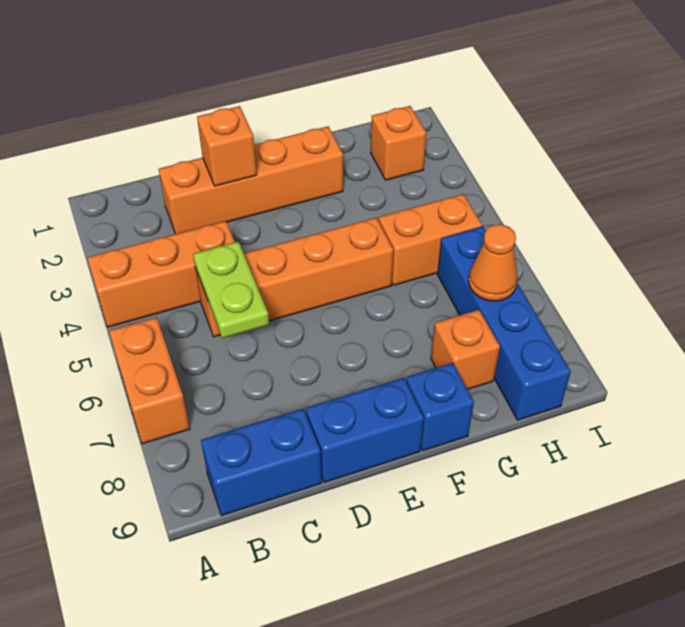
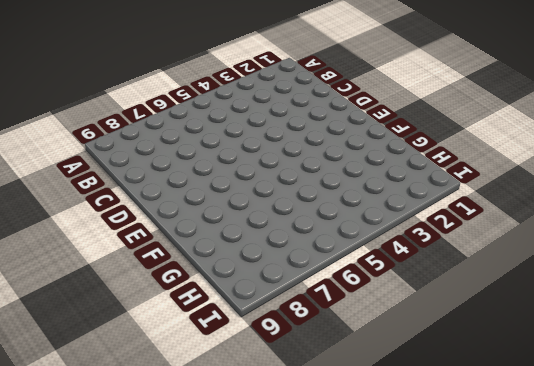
none -> orange brick A4:C4 level 1
none -> orange brick A6:A7 level 1
none -> blue brick B9:C9 level 1

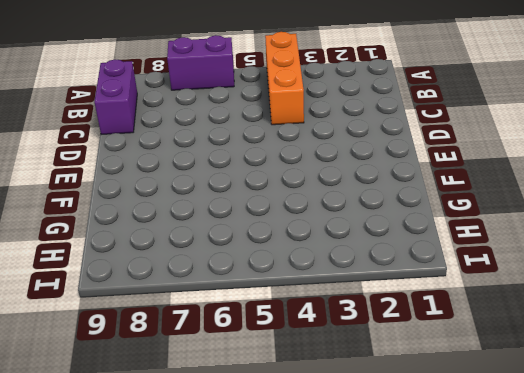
purple brick A6:A7 level 1 -> orange brick A6:A7 level 1
purple brick B9:C9 level 1 -> blue brick B9:C9 level 1
none -> orange brick C2:F2 level 1
none -> orange brick C5:F5 level 1
none -> blue brick D9:E9 level 1

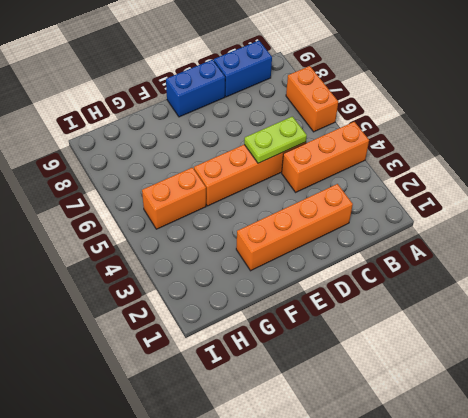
lime plate C5:D5 level 2 -> lime plate C5:C6 level 2
none -> blue brick F9 level 1
none -> orange brick G8 level 1
none -> orange brick H2 level 1

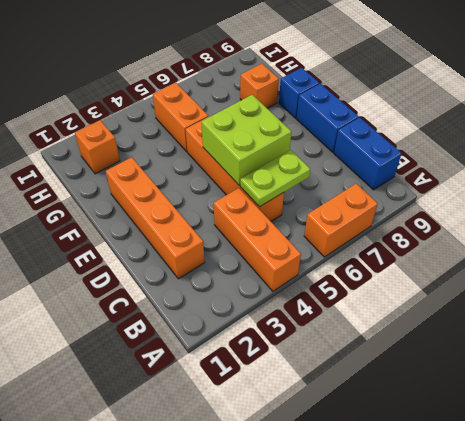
lime brick D5:E6 level 2 -> none
none -> blue brick H6:H9 level 1
none -> orange brick D2 level 2
none -> orange cone H7 level 2

